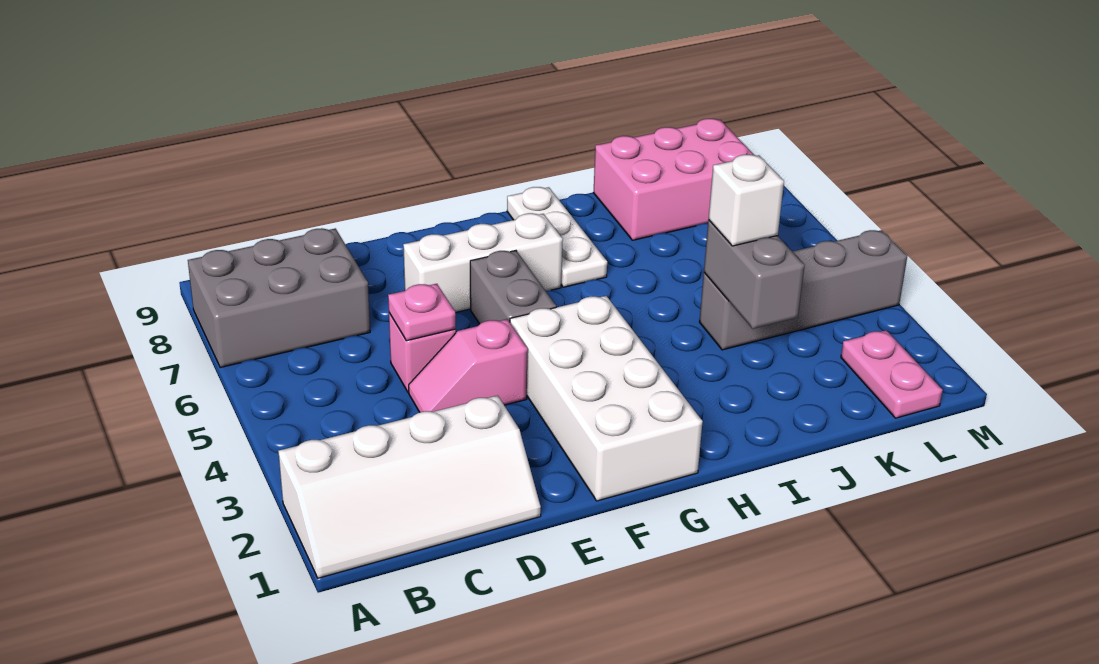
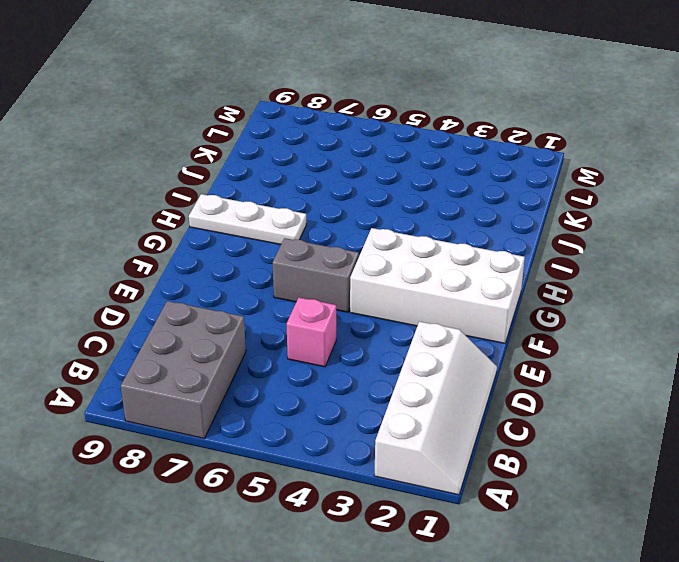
none -> pink slope D4:E4 level 1 top E
none -> white brick E7:G7 level 1
none -> grey brick J4:M4 level 1

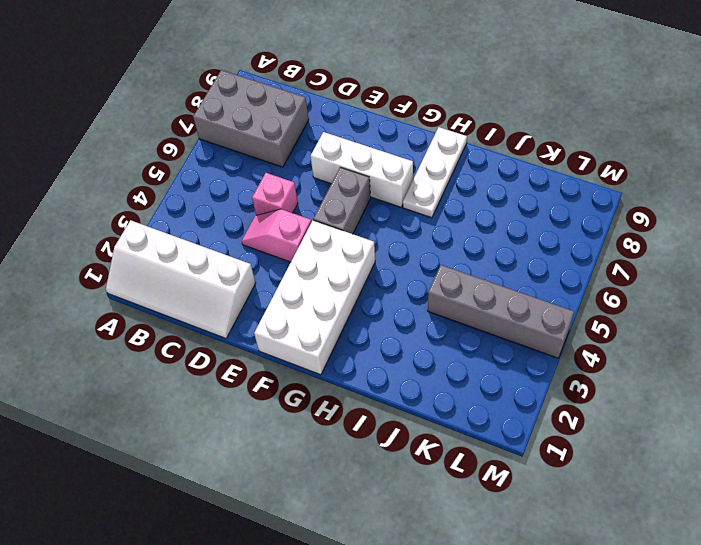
none -> pink brick J8:L9 level 1
none -> pink plate L1:L2 level 1
none -> pink plate D5 level 2

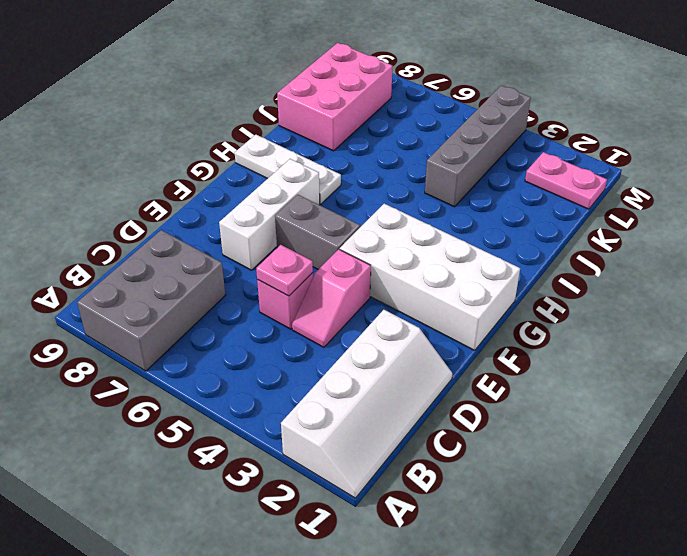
none -> grey brick J3:J4 level 2
none -> white brick J4 level 3

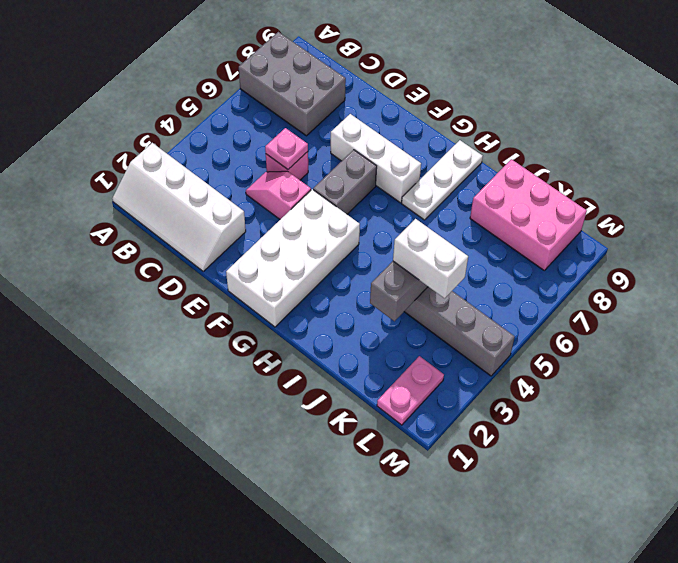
white brick J4:K4 level 3 -> white brick J4 level 3

